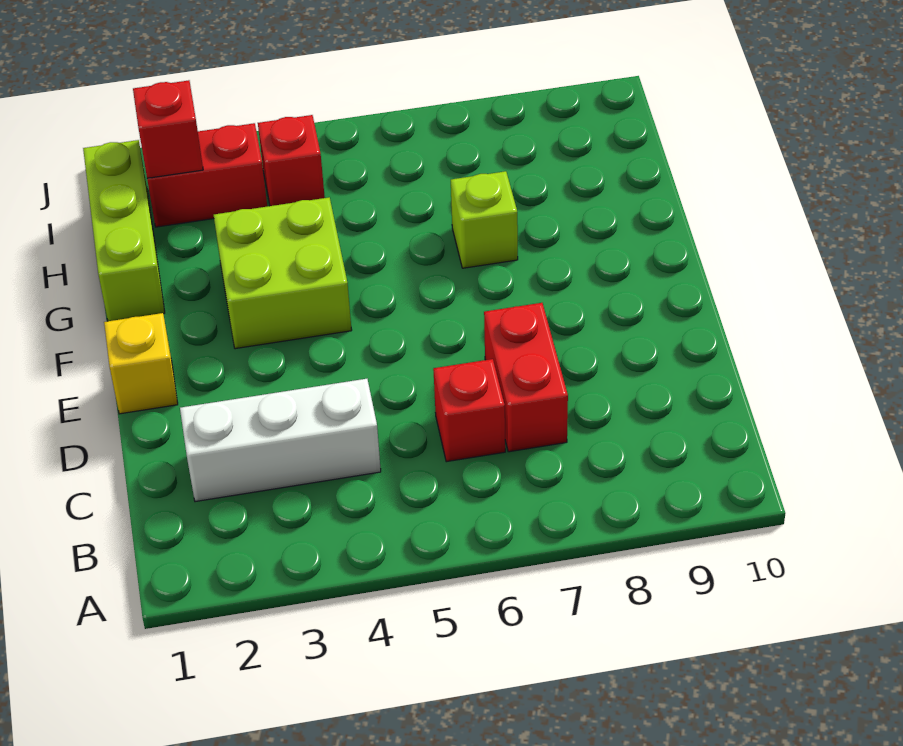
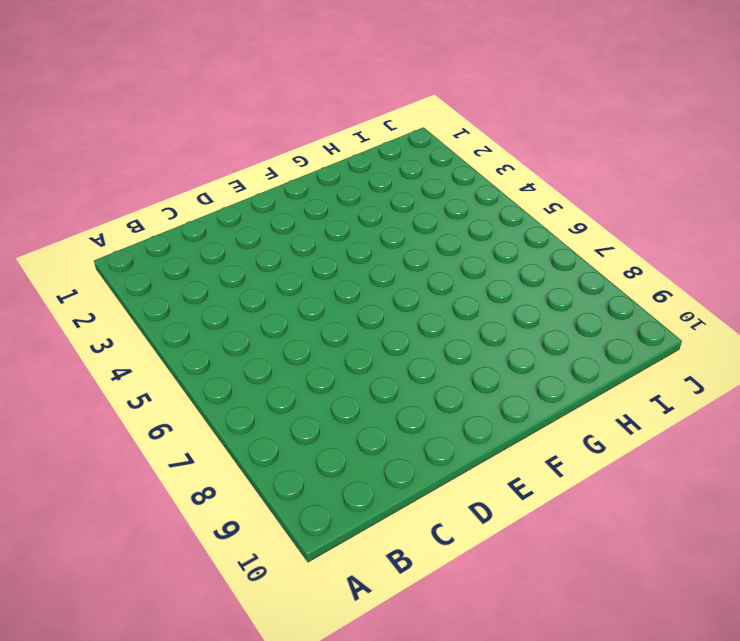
none -> white brick C2:C4 level 1
none -> red brick C6 level 1

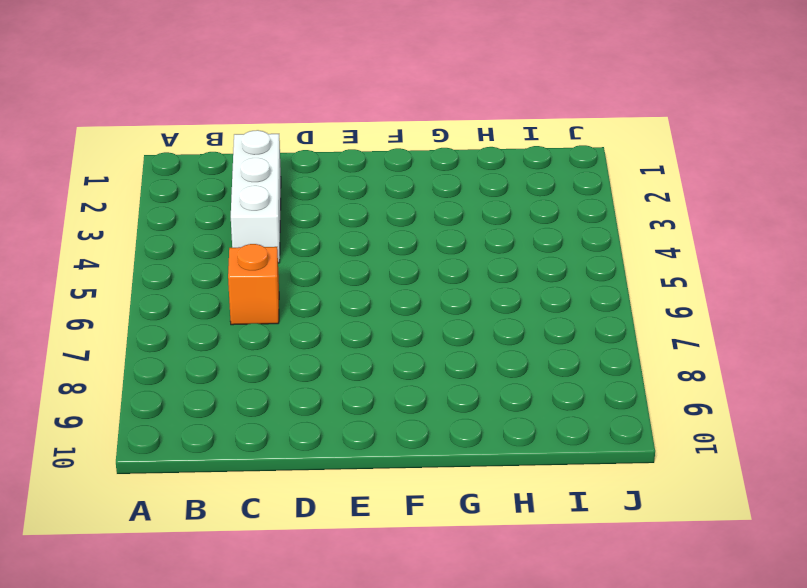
orange brick C6 level 1 -> red brick C6 level 1
none -> red brick C7:D7 level 1
none -> yellow brick E1 level 1

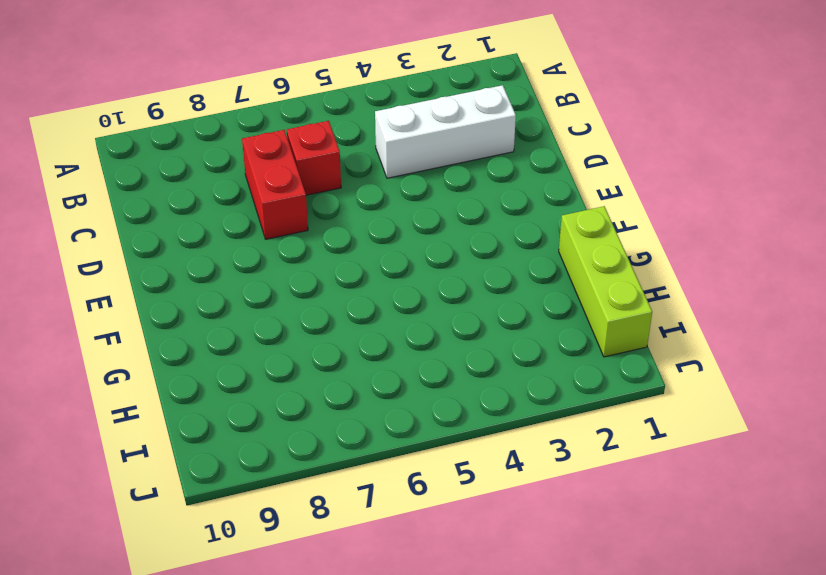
none -> yellow brick E1 level 1
none -> lime brick F3:G4 level 1

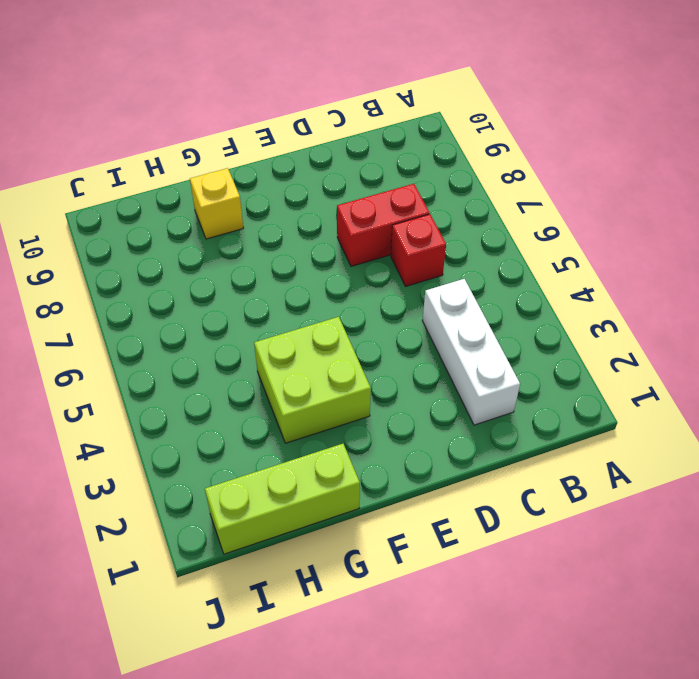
yellow brick G9 level 1 -> yellow brick E1 level 1
none -> lime brick G7 level 1
none -> red brick I2:I3 level 1

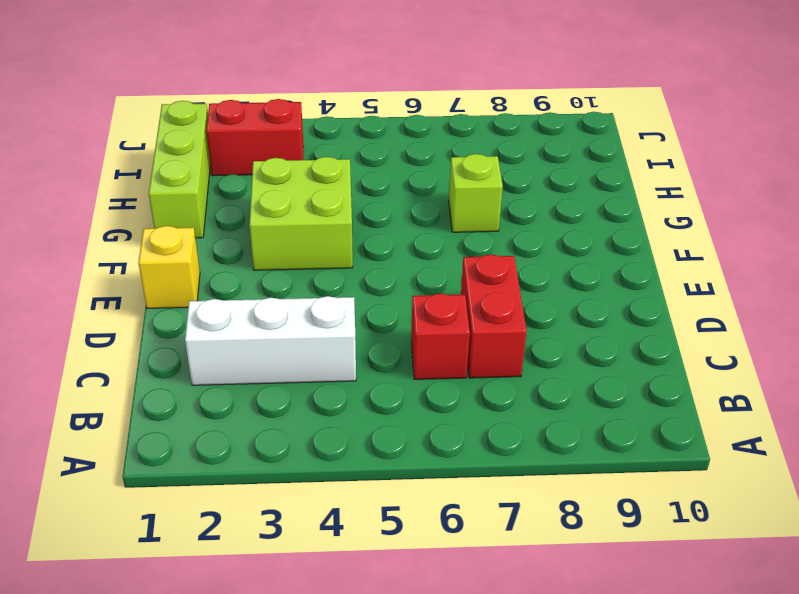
none -> red brick I4 level 1
none -> red brick I2 level 2

